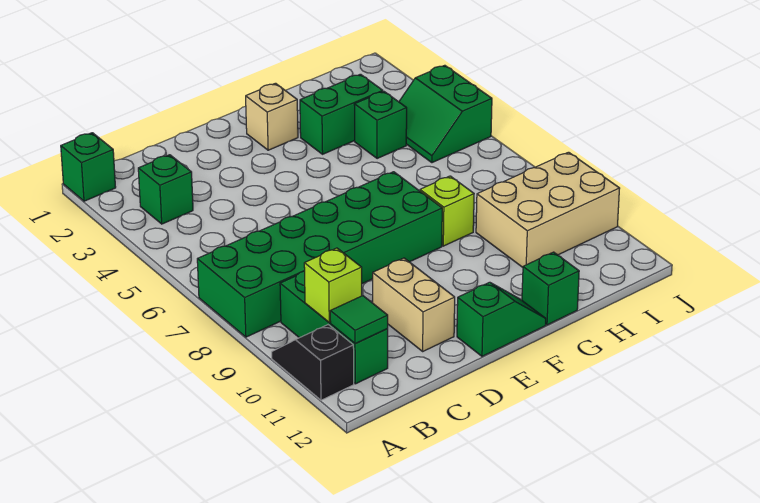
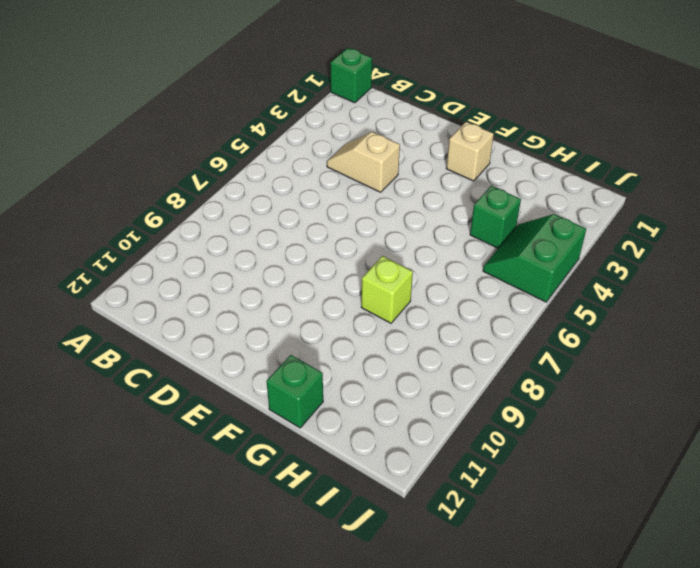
tan slope C4:D4 level 1 top D -> none
none -> green brick A7:F8 level 1
none -> black slope A10:A11 level 1 top 11
none -> green brick B3 level 1

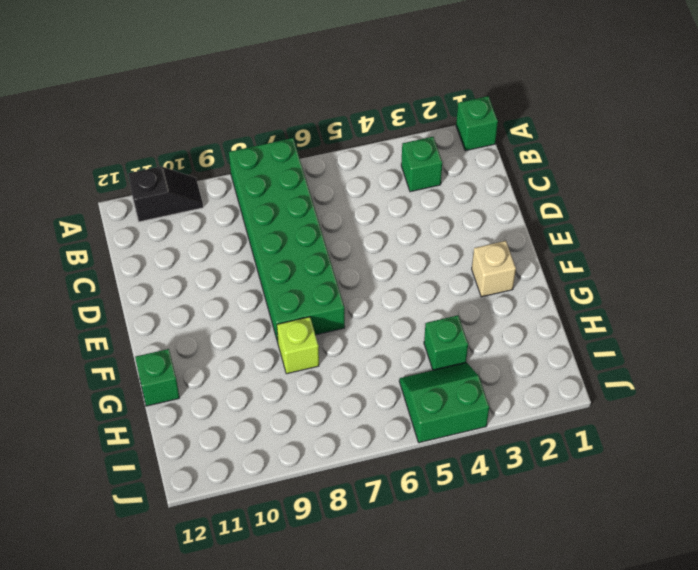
none -> green brick B9:B11 level 1
none -> tan brick D10:D11 level 1
none -> green slope E12:F12 level 1 top E

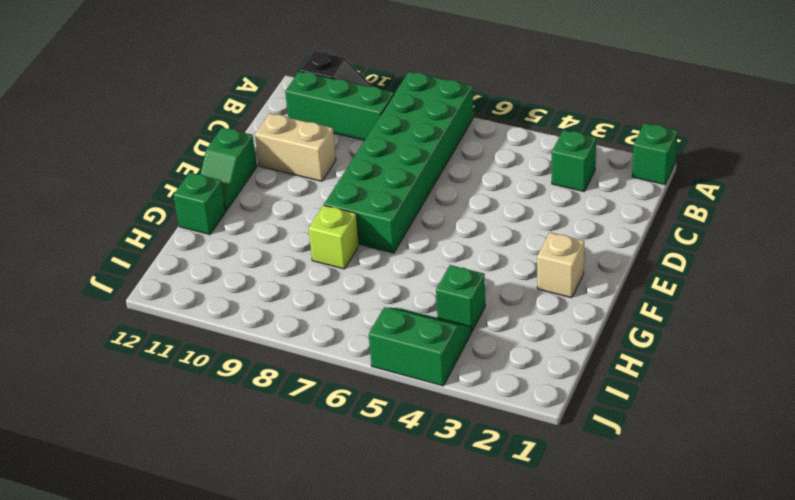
none -> green brick G3:H3 level 1
none -> tan brick H9:J10 level 1
none -> lime brick B10 level 2

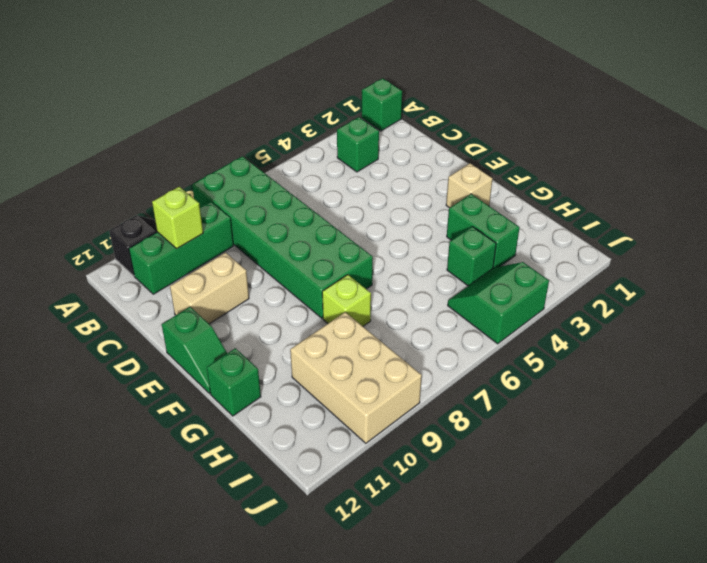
none -> green tile B11 level 2

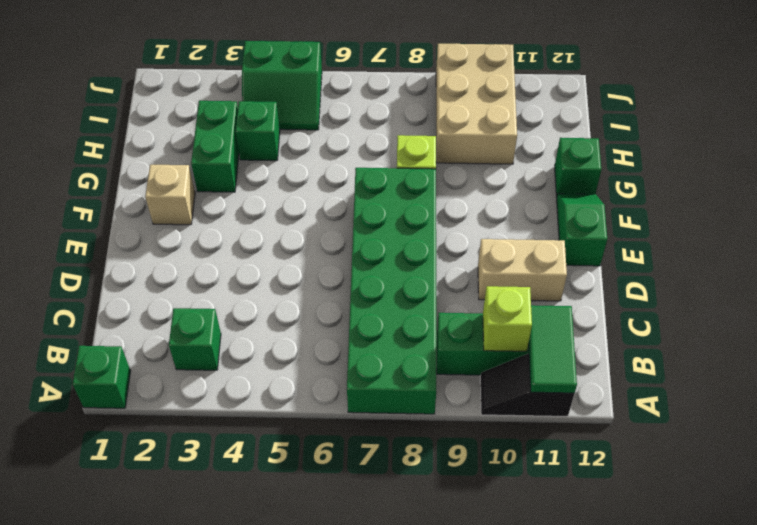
green tile A11:B11 level 2 -> green tile B11 level 2

